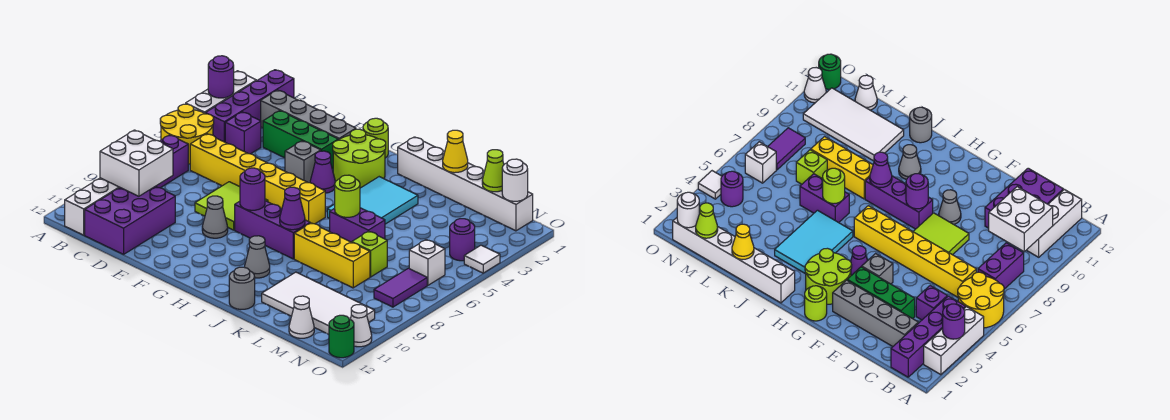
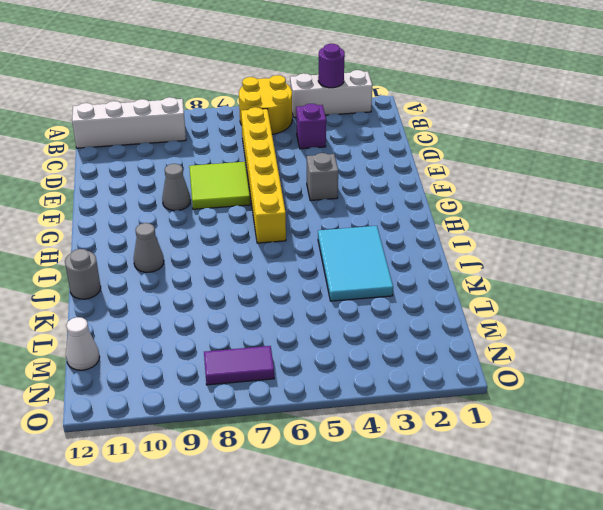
white brick B9:B12 level 1 -> white brick B10:B12 level 1
cyan tile I3:K4 level 1 -> cyan tile I3:J5 level 1
none -> purple brick B1:B4 level 1
none -> purple brick B7:B8 level 1
none -> grey brick C2:F2 level 1
none -> purple brick C10:D12 level 1

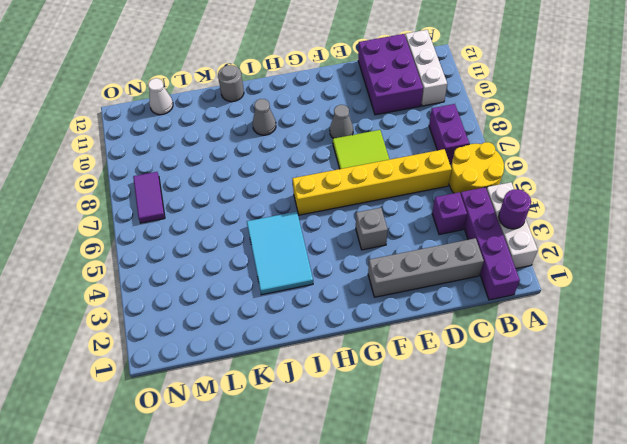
none -> green brick D3:F3 level 1
none -> lime round brick G1 level 1
none -> lime round brick G2:H3 level 1
none -> purple cone G4 level 1

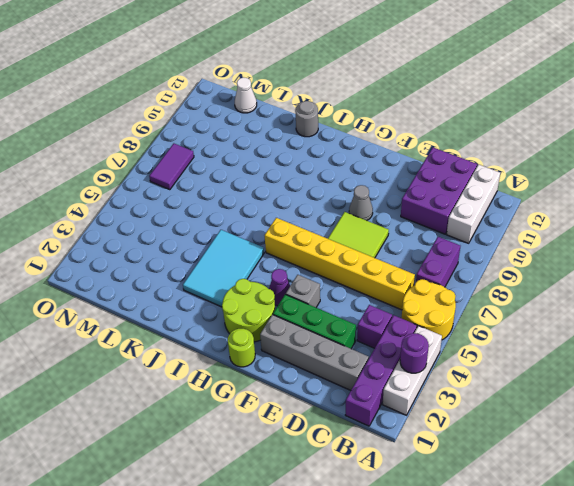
none -> purple brick G8:I8 level 1
none -> white brick I1:N1 level 1
none -> grey cone I10 level 1
none -> purple brick J6:K6 level 1

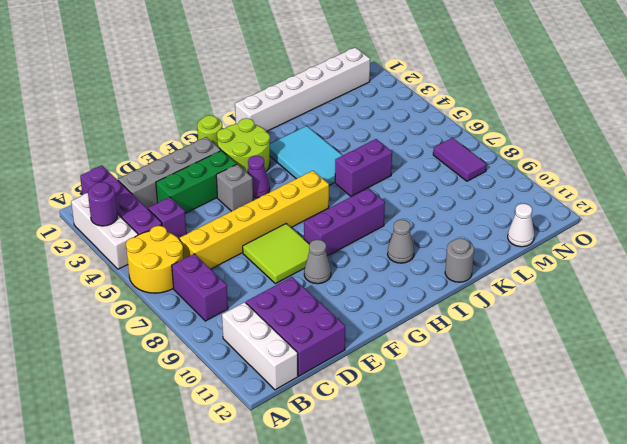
none -> yellow brick J8:L8 level 1
none -> white tile K10:N11 level 1
none -> lime brick L7 level 1
none -> purple round brick N4 level 1

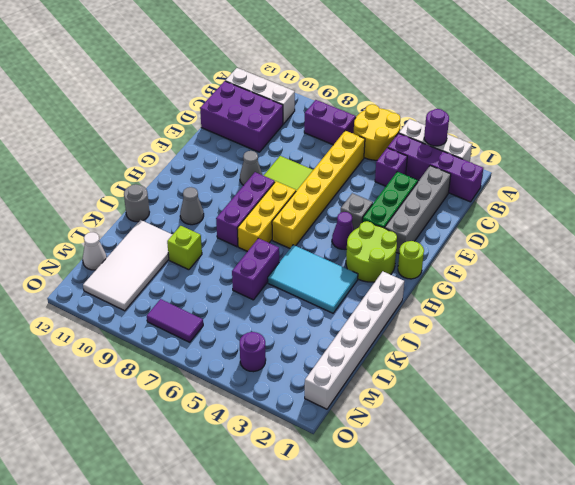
yellow brick G7:I7 level 1 -> yellow brick J8:L8 level 1
lime brick K9 level 1 -> lime brick L7 level 1
none -> white brick N6 level 1
none -> white tile O4 level 1
none -> white cone O11 level 1
none -> green round brick O12 level 1

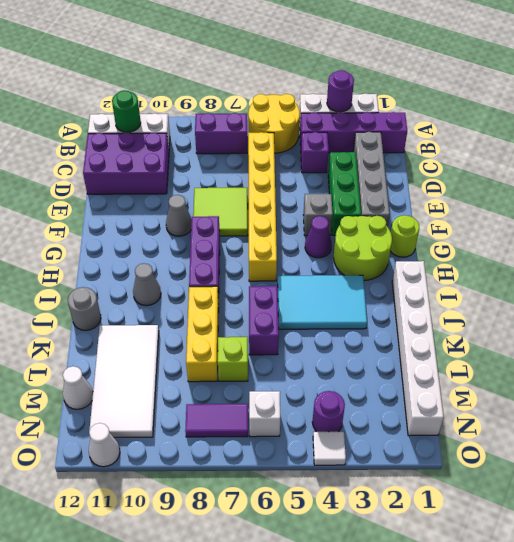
green round brick B11 level 2 -> green round brick O12 level 1
none -> white brick B9:C10 level 2
none -> purple round brick G8 level 2
none -> purple cone I8 level 2
none -> lime round brick J6 level 2

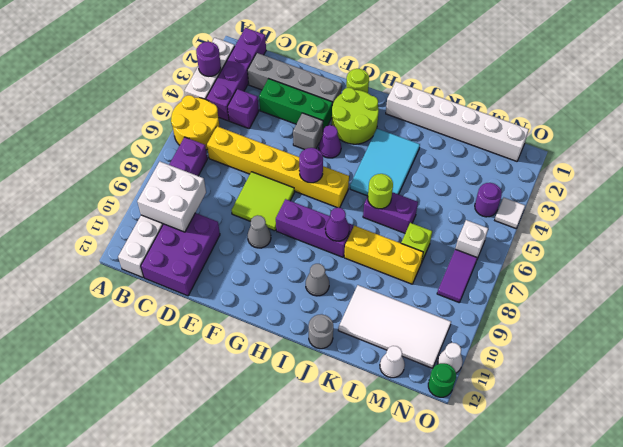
purple round brick G6 level 2 -> purple round brick G8 level 2
none -> yellow cone K1 level 2
none -> lime cone M1 level 2
none -> white round brick N1 level 2

